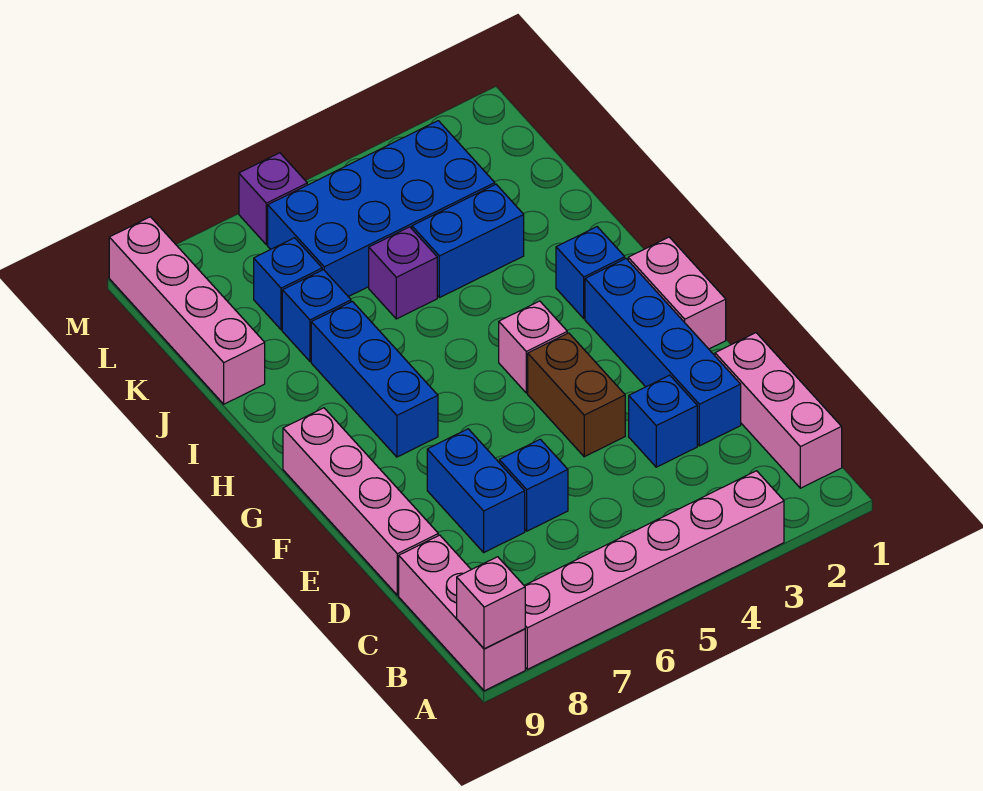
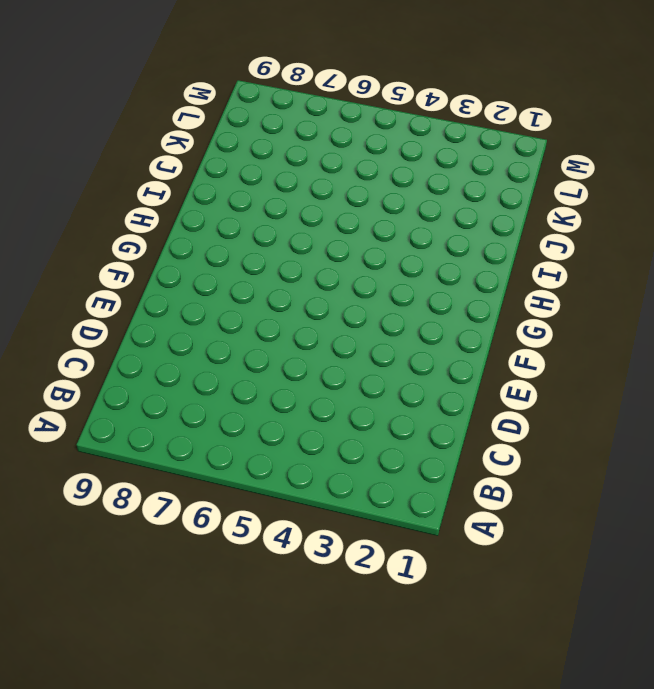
none -> pink brick A3:A8 level 1
none -> pink brick A9:C9 level 1
none -> pink brick B1:D1 level 1

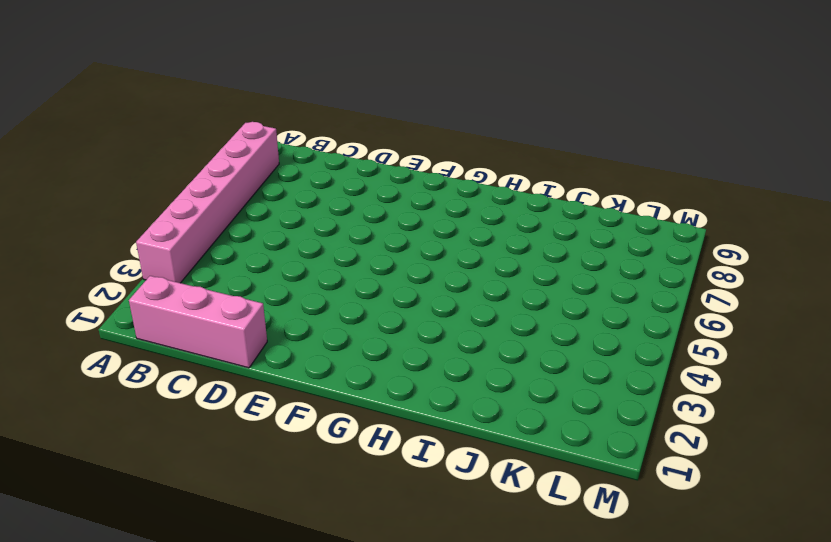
none -> pink brick A9:C9 level 1
none -> blue brick D2:G2 level 1
none -> blue brick D3 level 1

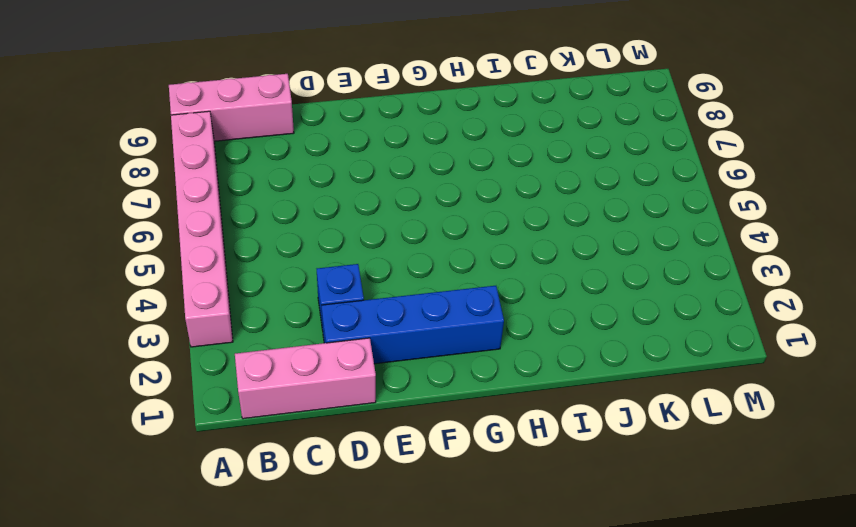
none -> blue brick D6 level 1
none -> blue brick D7:E7 level 1
none -> pink brick D9:G9 level 1

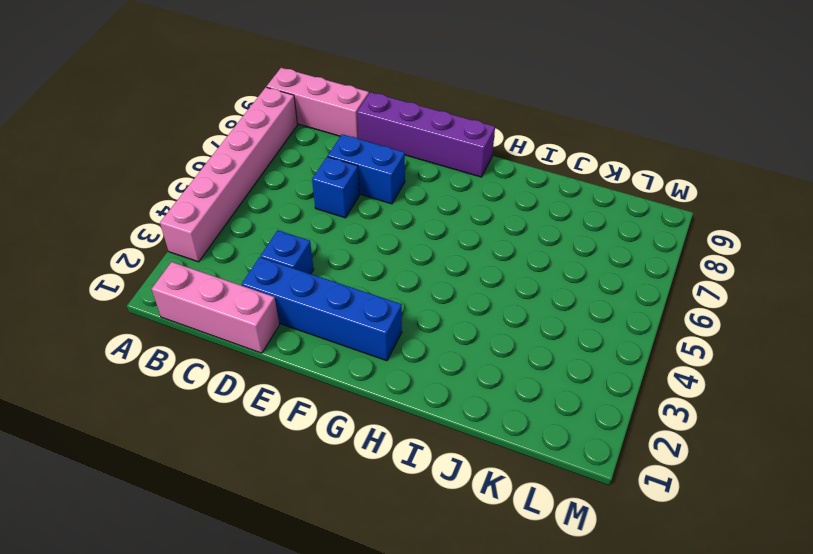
purple brick D9:G9 level 1 -> pink brick D9:G9 level 1
none -> brown brick E4:F4 level 1
none -> pink brick F1:G1 level 1
none -> pink brick G4 level 1

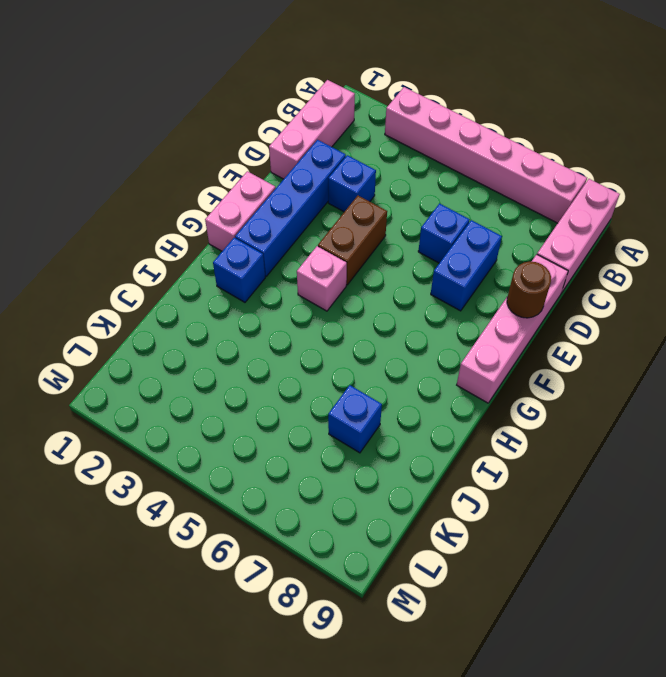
brown round brick E9 level 2 -> none
none -> blue brick G7:I7 level 1
none -> blue brick J3:J4 level 1
none -> purple brick J5 level 1

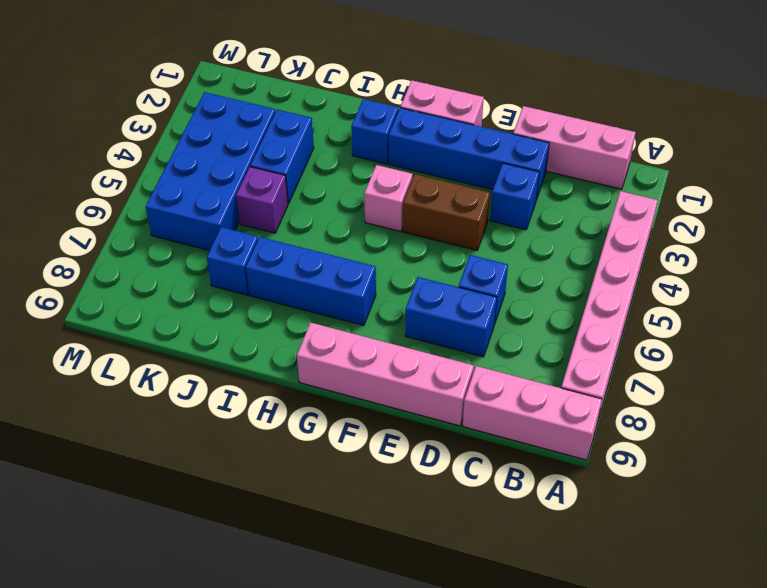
none -> pink brick J9:M9 level 1
none -> blue brick K7 level 1
none -> purple brick M6 level 1

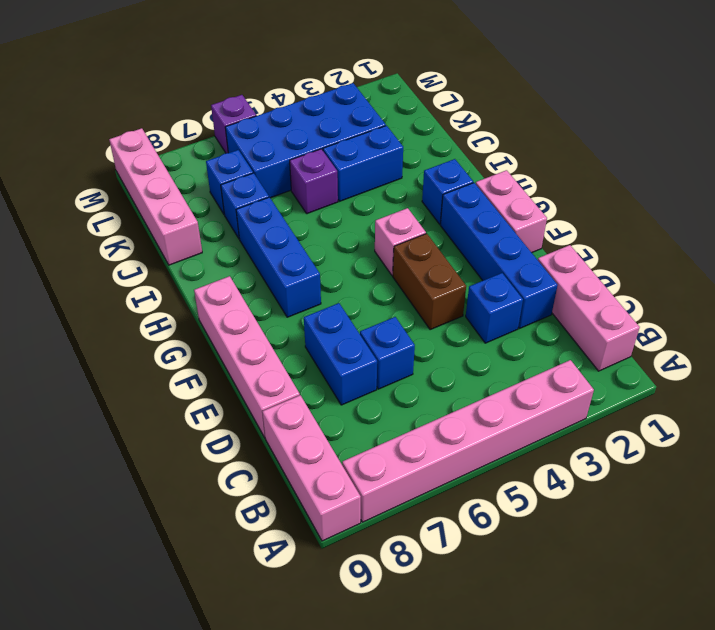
none -> pink brick A9 level 2

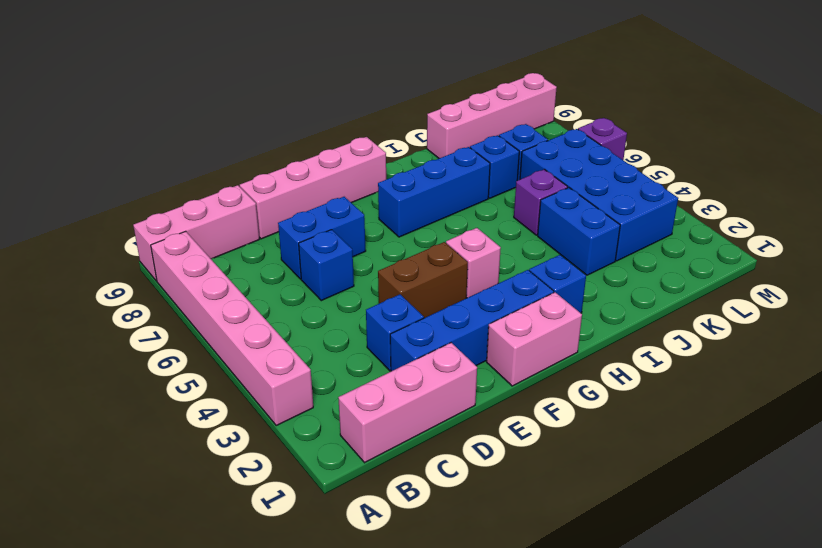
none -> pink brick A9 level 2

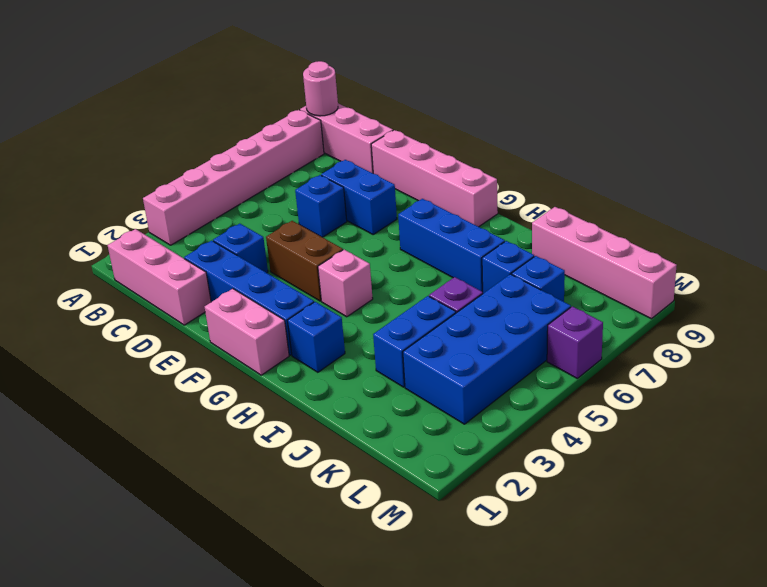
pink round brick A9 level 2 -> pink brick A9 level 2

